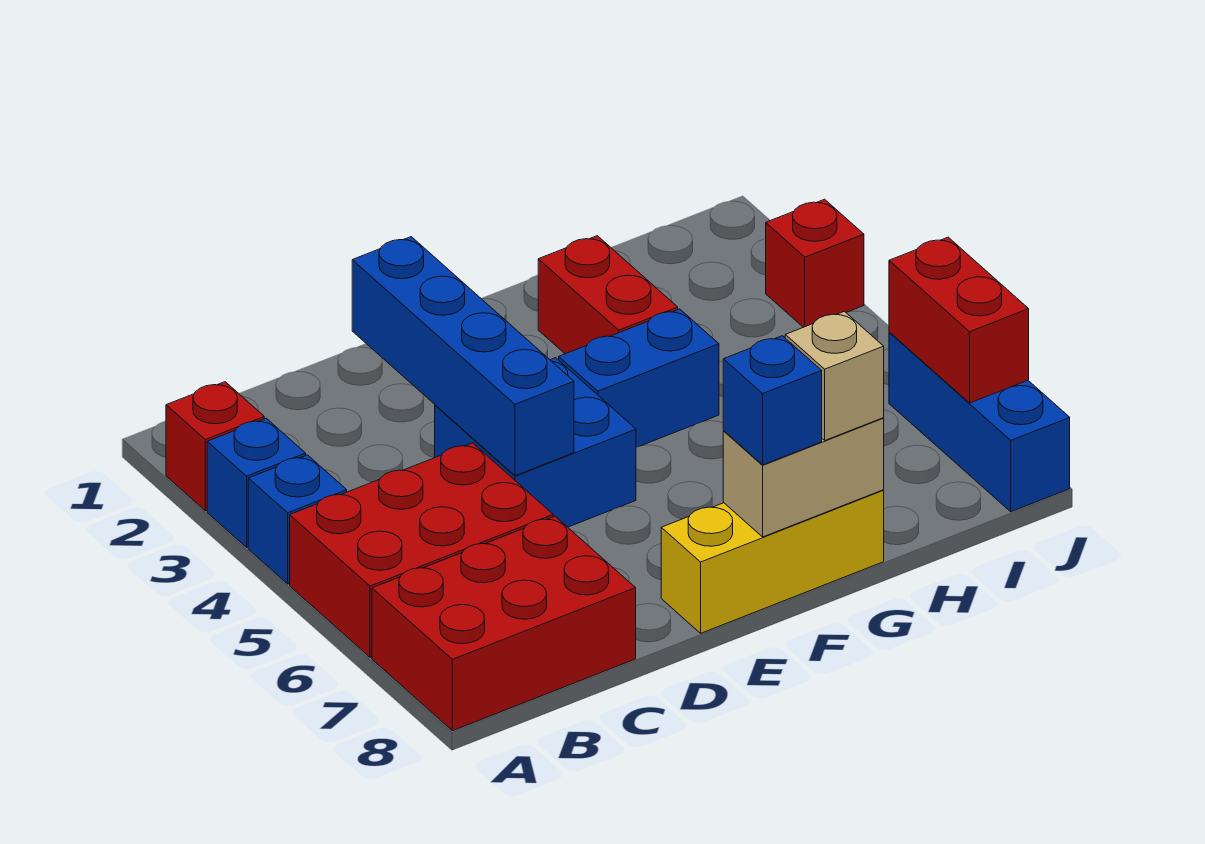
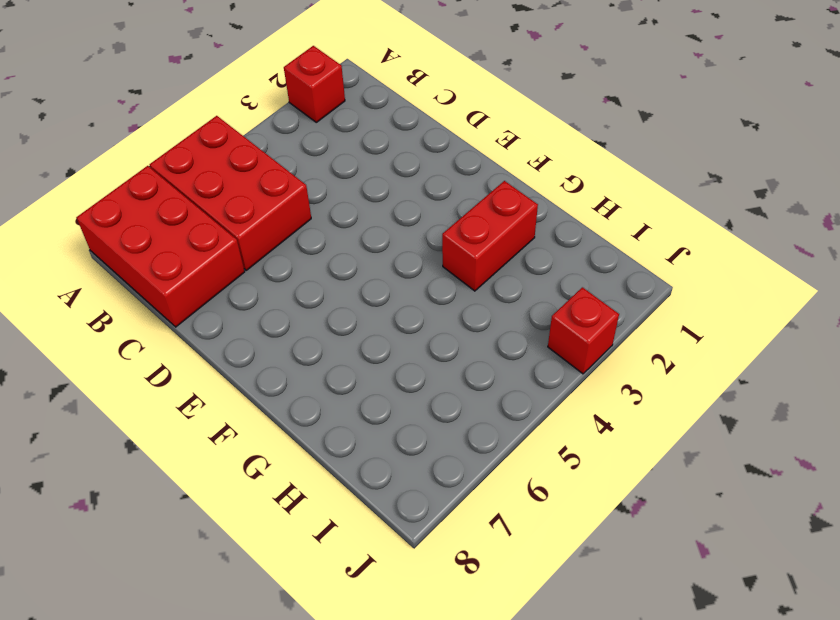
none -> blue brick A3 level 1
none -> blue brick A4 level 1
none -> blue brick D4:E5 level 1

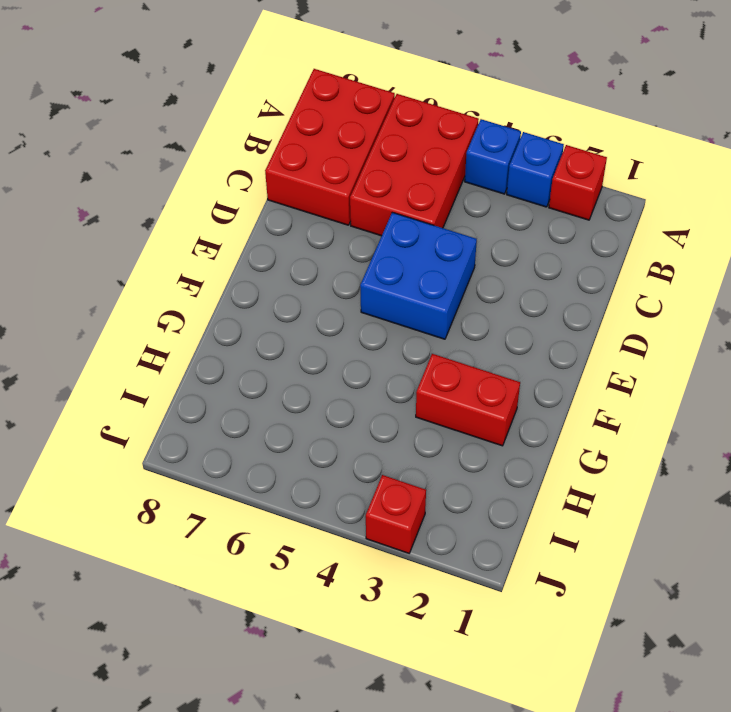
none -> yellow brick E8:G8 level 1
none -> blue brick F4:G4 level 1
none -> blue brick J6:J8 level 1

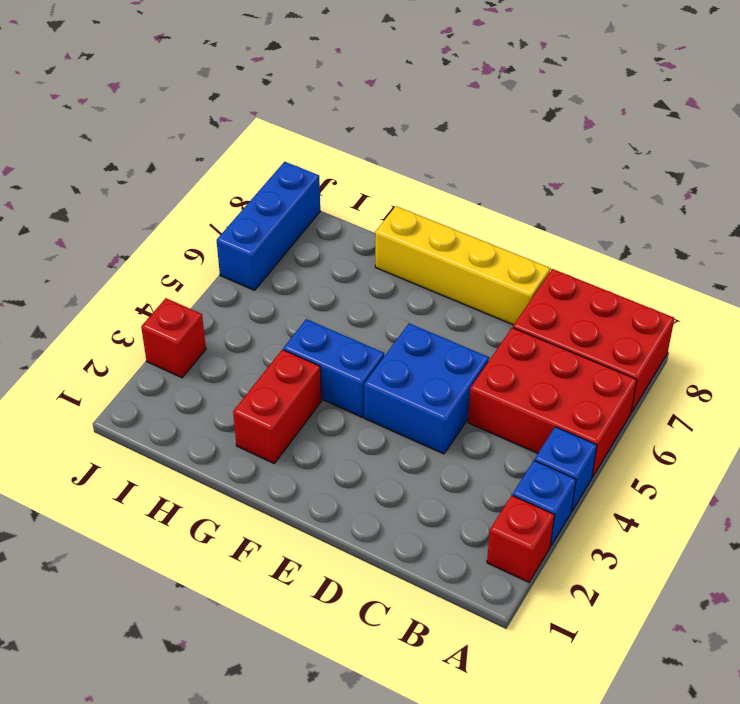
yellow brick D8:G8 level 1 -> yellow brick E8:G8 level 1
none -> blue brick D2:D5 level 2
none -> tan brick F8:G8 level 2
none -> red brick J6:J7 level 2

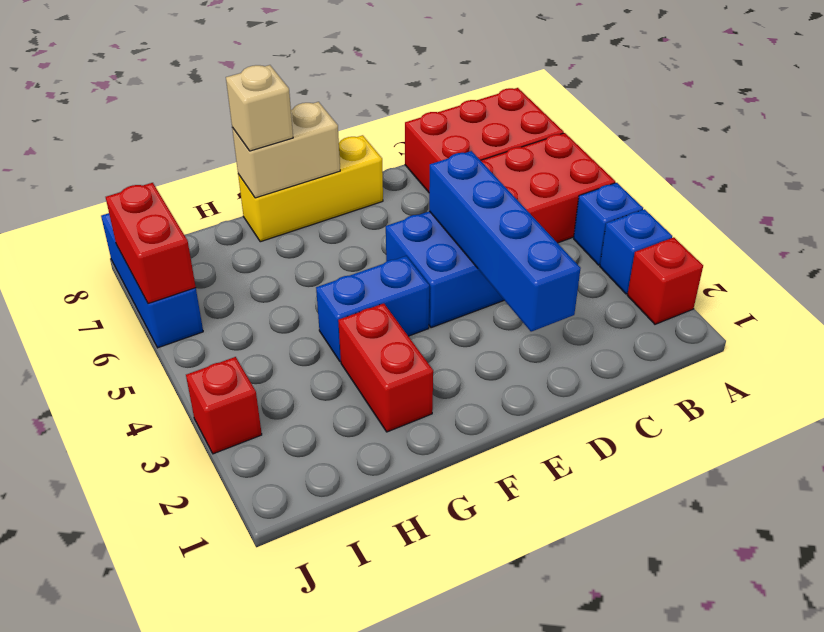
none -> blue brick F8 level 3

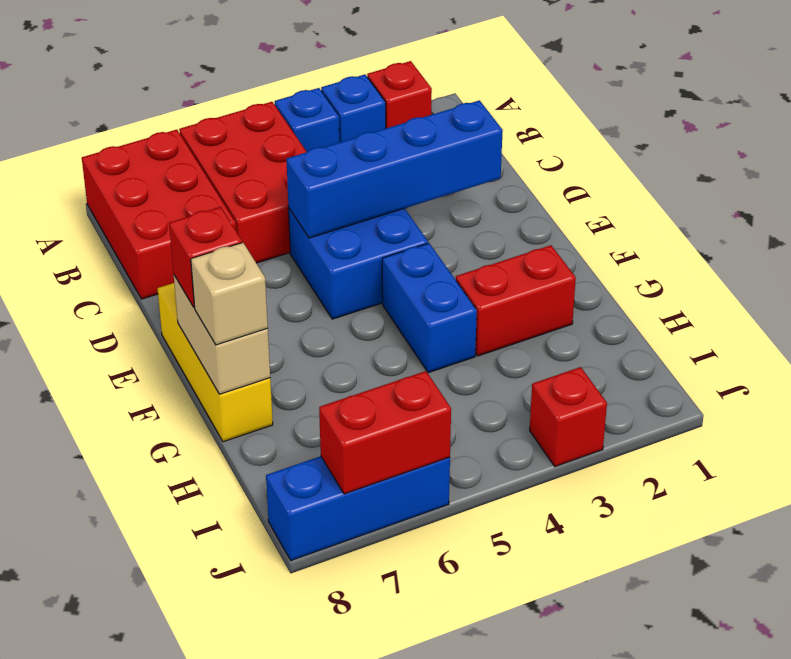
red brick F8 level 3 -> blue brick F8 level 3

